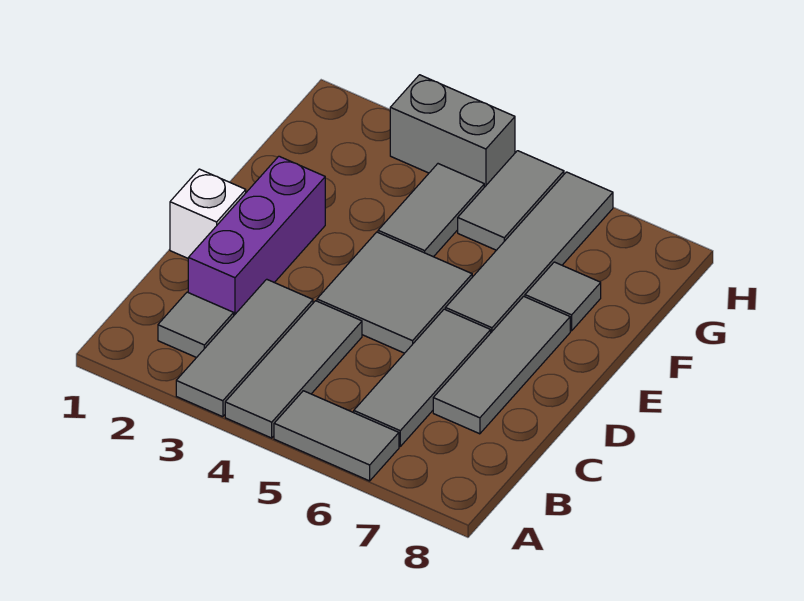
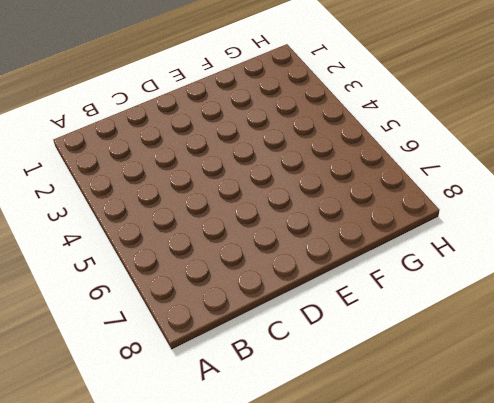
none -> grey tile A3:C3 level 1
none -> grey tile A4:C4 level 1
none -> grey tile A5:A6 level 1

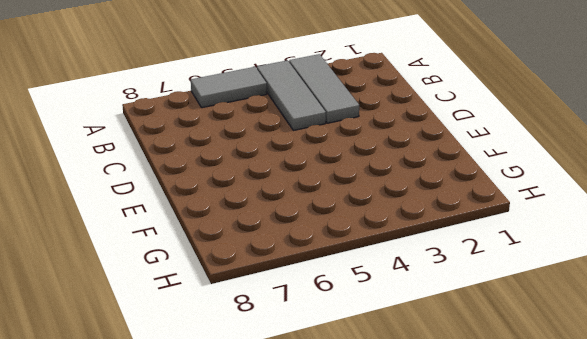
none -> grey tile B2 level 1
none -> grey tile B6:D6 level 1
none -> purple brick C2:E2 level 1

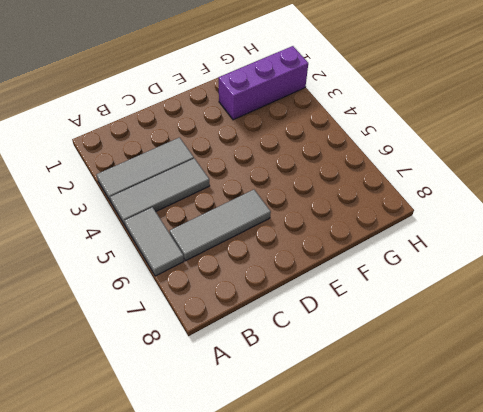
purple brick F2:H2 level 1 -> purple brick C2:E2 level 1
none -> grey tile B2 level 1
none -> grey tile C7:E7 level 1
none -> white brick D1 level 1

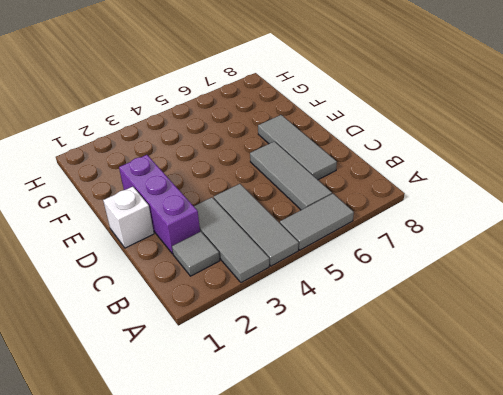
none -> grey tile D4:E5 level 1
none -> grey tile E6:H6 level 1
none -> grey tile F4:G4 level 1

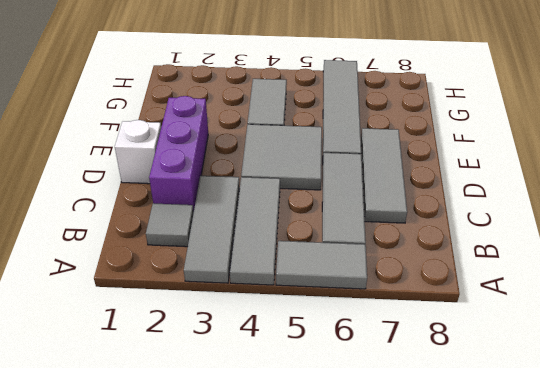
none -> grey tile F7 level 1
none -> grey tile G5:H5 level 1
none -> grey brick H3:H4 level 1

